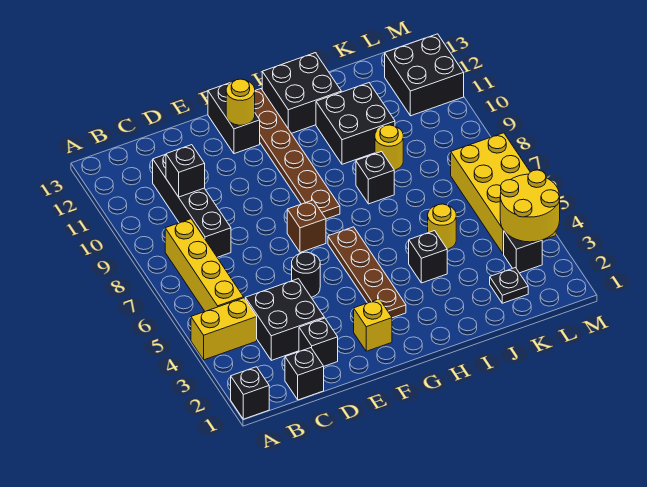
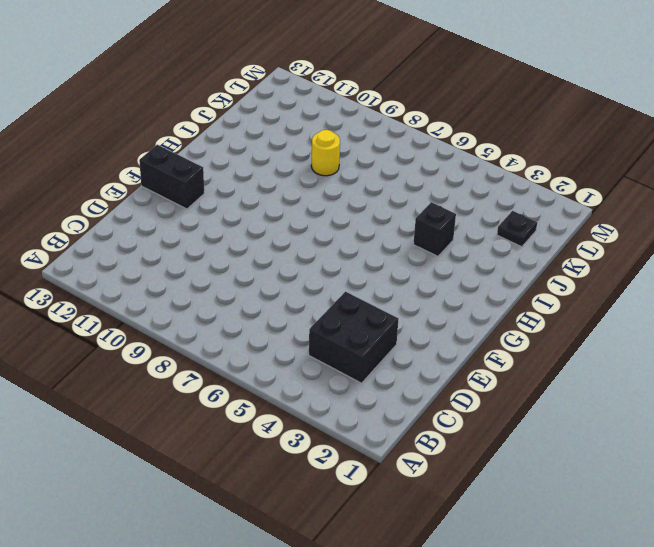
none -> black brick A1 level 1
none -> yellow brick A4:B4 level 1
none -> yellow brick B5:B8 level 1

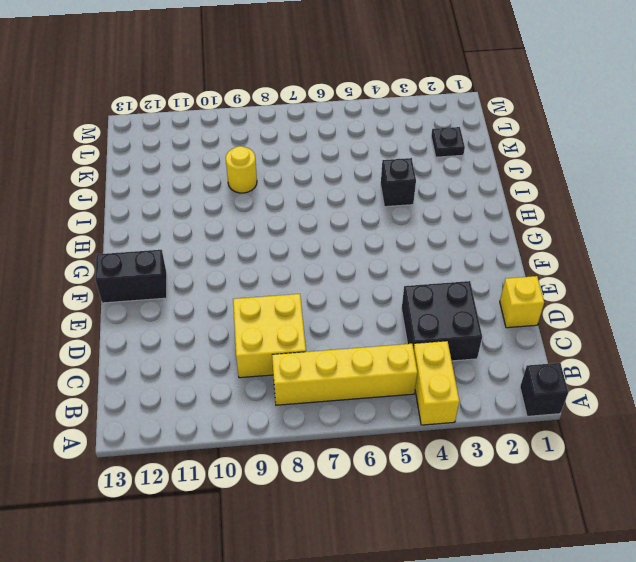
yellow brick C8:D9 level 1 -> black brick C8:C11 level 1
yellow brick D1 level 1 -> yellow brick F2 level 1
none -> black brick C1 level 1
none -> black brick D2 level 1
none -> black round brick E5 level 1

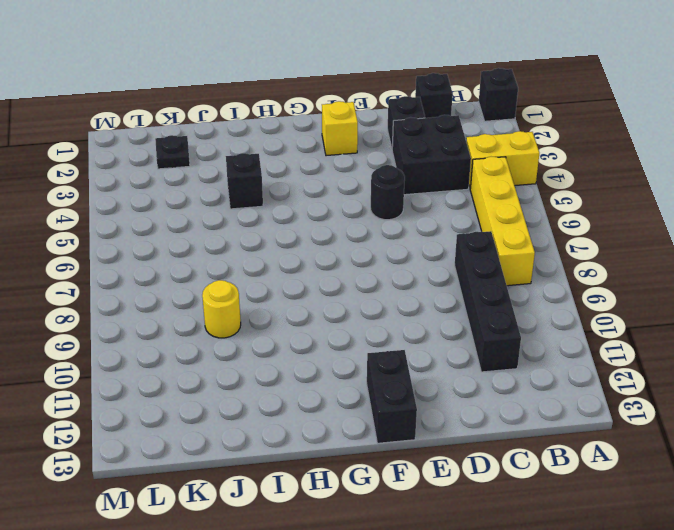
none -> brown brick F7 level 1
none -> brown plate G3:G6 level 1
none -> brown plate G8:G13 level 1

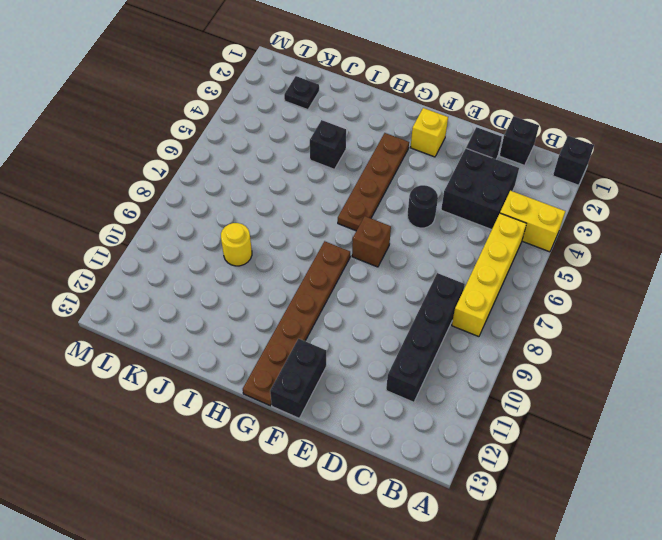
none -> black brick H12:I13 level 1
none -> black brick I8 level 1
none -> black brick I10:J11 level 1

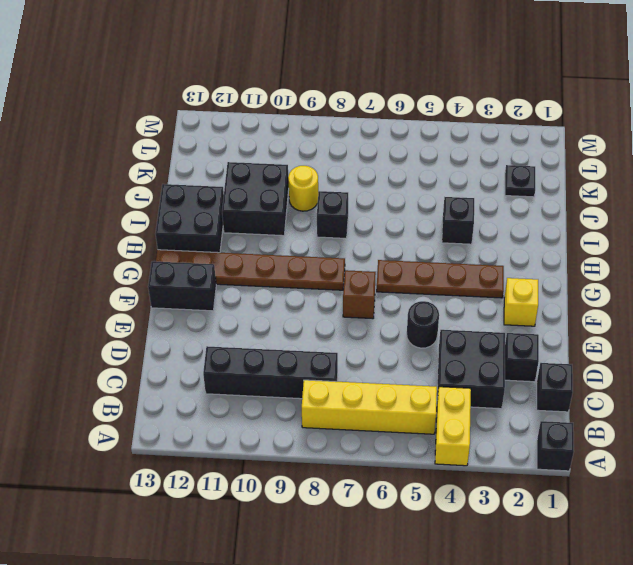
none -> yellow round brick J5 level 1
none -> black brick L3 level 1
none -> yellow brick L4:M7 level 1

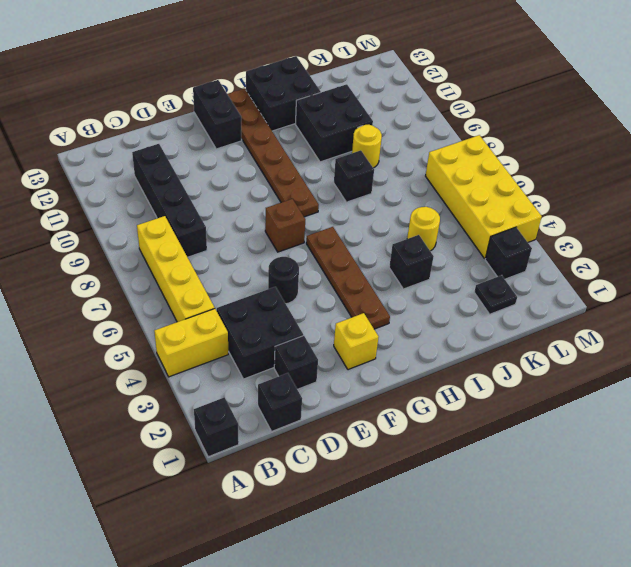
none -> black brick L11:M12 level 1
none -> black brick C10 level 2
none -> yellow round brick F12 level 2

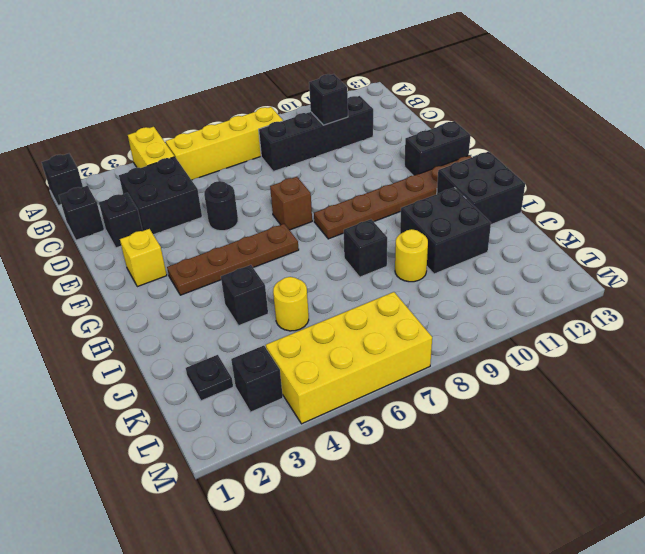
none -> black brick L11:M12 level 1
none -> yellow round brick F12 level 2
none -> yellow round brick L3:M4 level 2

